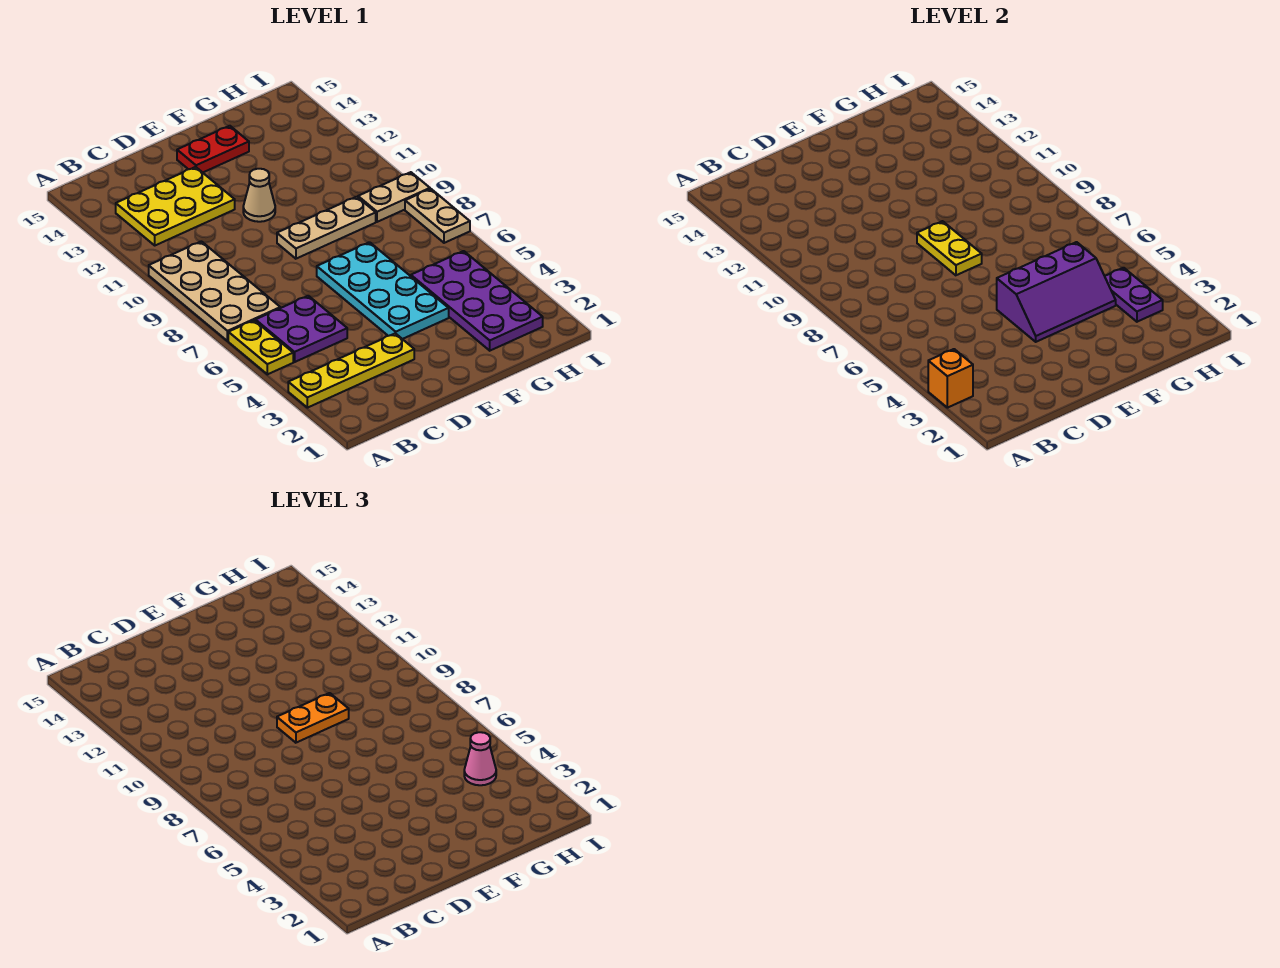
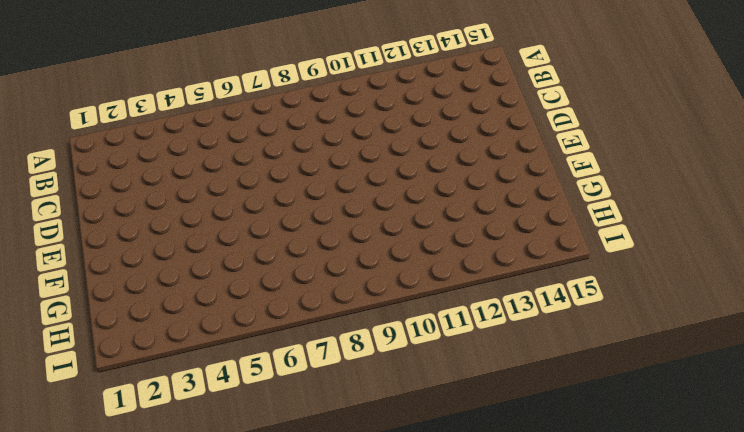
none -> yellow plate A3:D3 level 1
none -> yellow plate A5:A6 level 1
none -> tan plate A7:B10 level 1

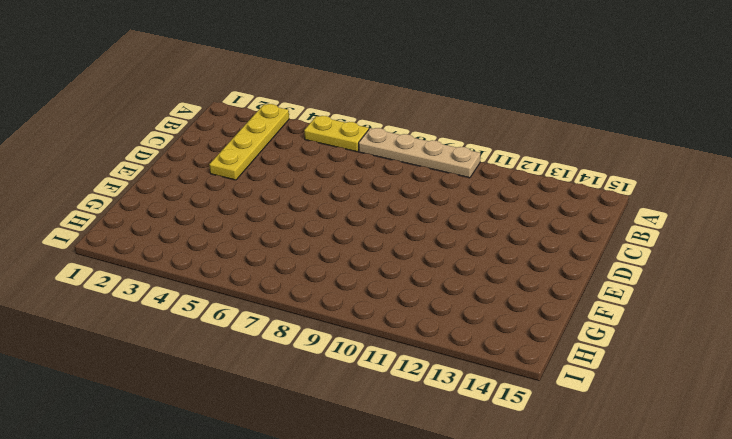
tan plate A7:A10 level 1 -> tan plate A7:B10 level 1
none -> purple plate B5:C6 level 1
none -> yellow plate B12:D13 level 1
none -> cyan plate E4:F7 level 1

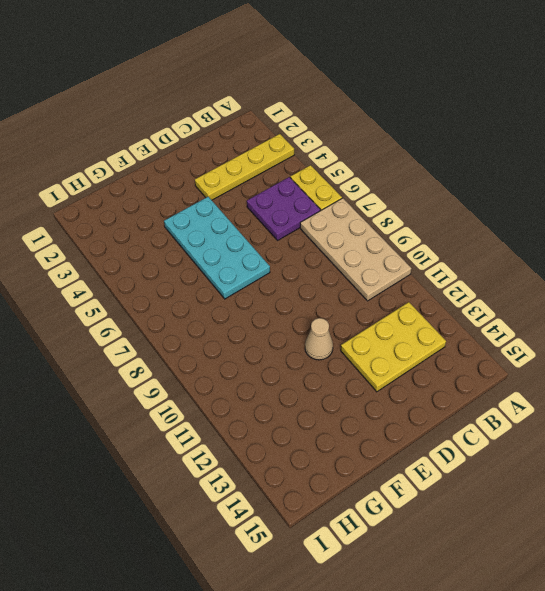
none -> tan plate E9:G9 level 1
none -> red plate E14:F14 level 1
none -> purple plate G2:H5 level 1

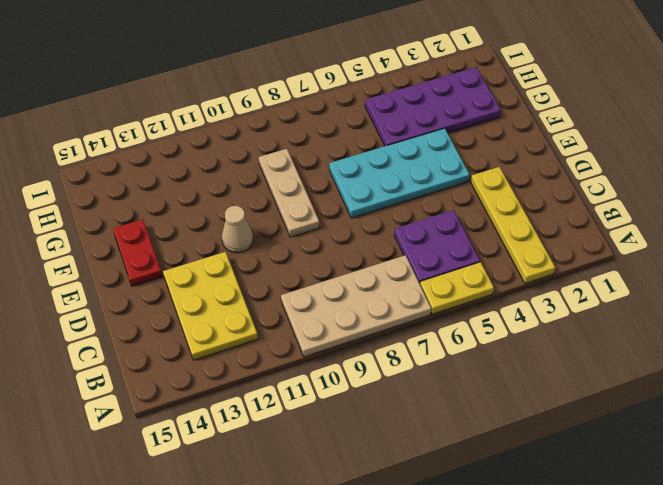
none -> tan plate H9:I9 level 1
none -> tan plate I7:I8 level 1
none -> orange brick A3 level 2

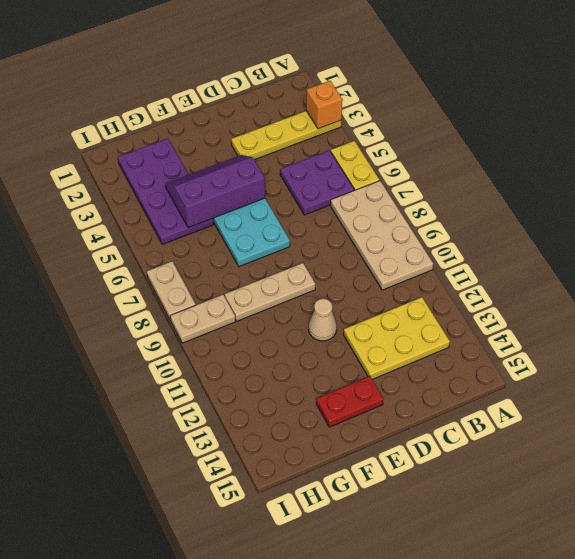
none -> yellow plate E8:E9 level 2
none -> purple plate H3:H4 level 2
none -> orange plate E9:F9 level 3

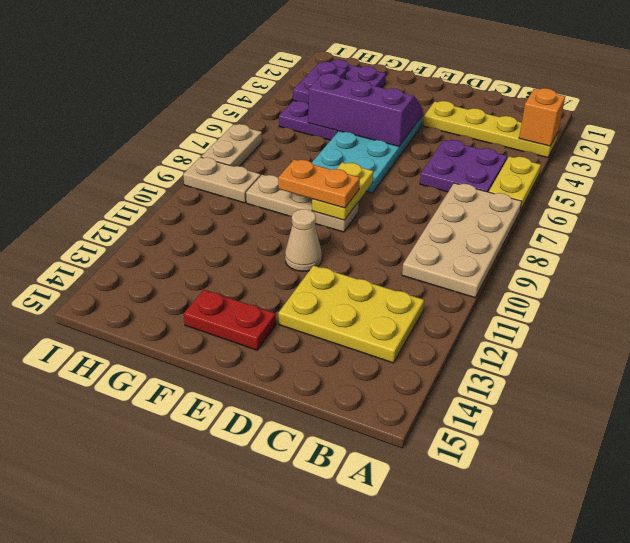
none -> pink cone H4 level 3

